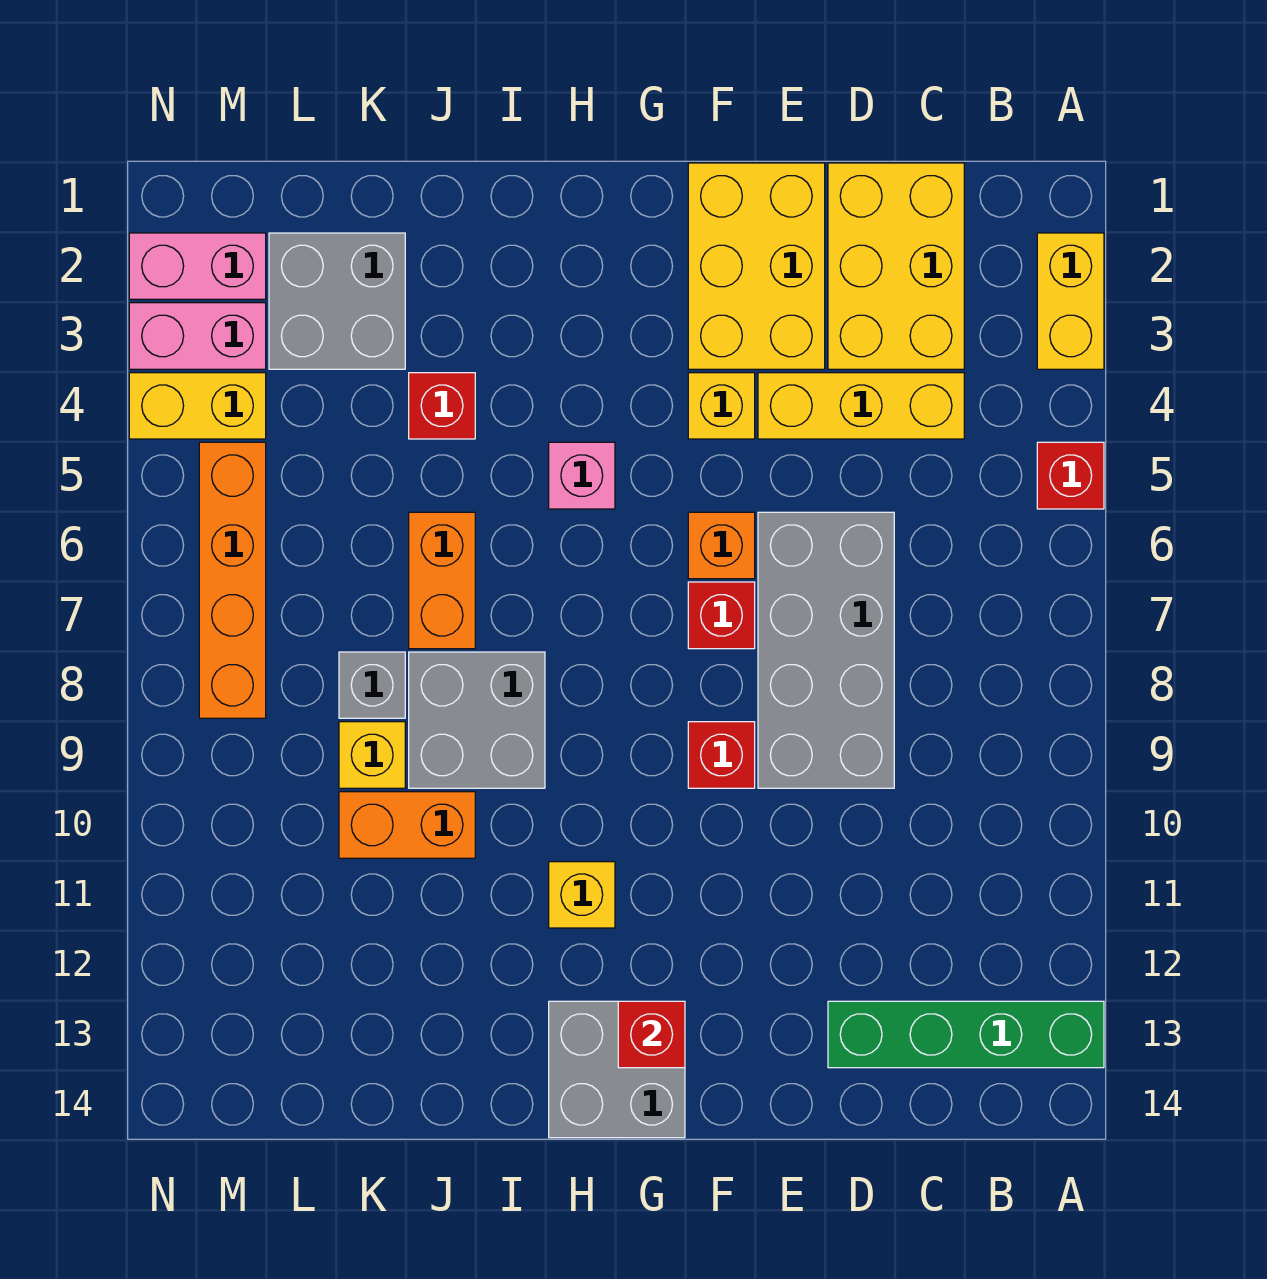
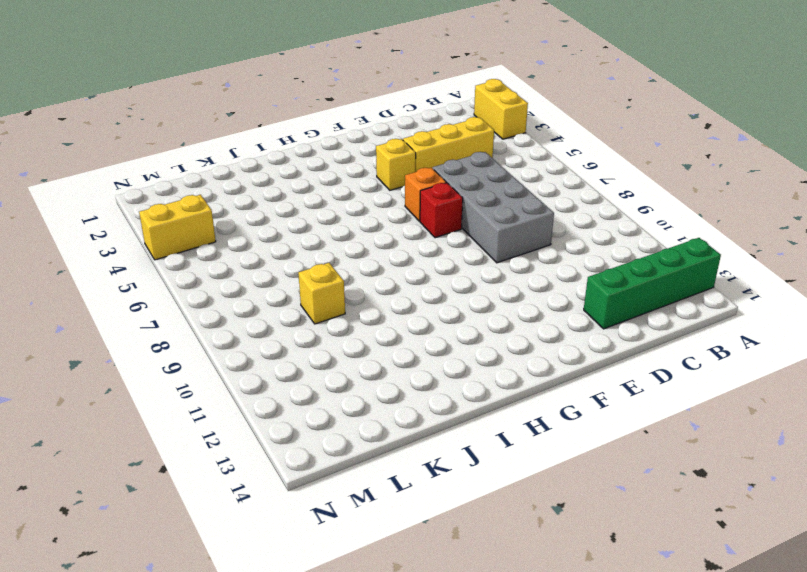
none -> red brick A5 level 1
none -> yellow brick C1:D3 level 1
none -> yellow brick E1:F3 level 1

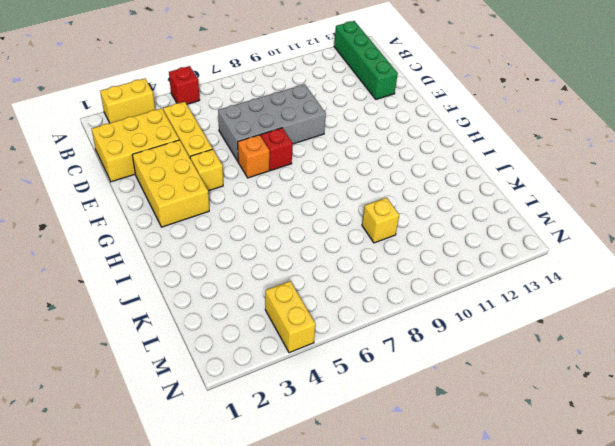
yellow brick E2:G3 level 1 -> yellow brick E1:F3 level 1
none -> red brick F9 level 1
none -> grey brick G13:H14 level 1
none -> pink brick H5 level 1

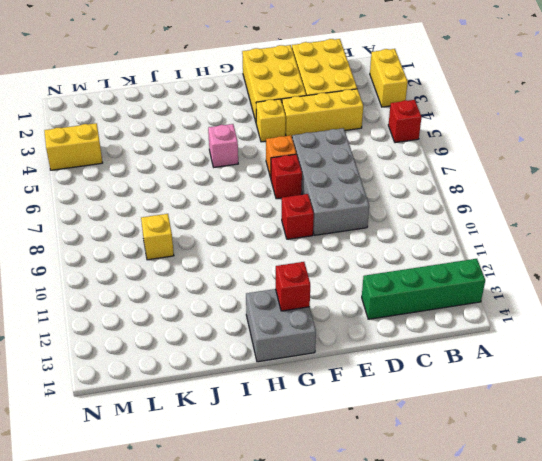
none -> yellow brick H11 level 1
none -> grey brick I8:J9 level 1
none -> red brick J4 level 1

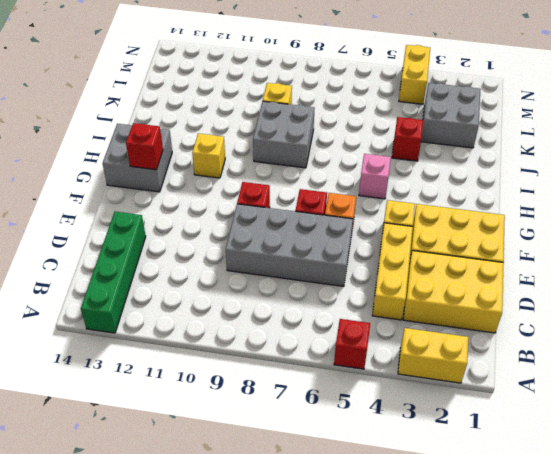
none -> orange brick J6:J7 level 1
none -> orange brick J10:K10 level 1
none -> grey brick K8 level 1

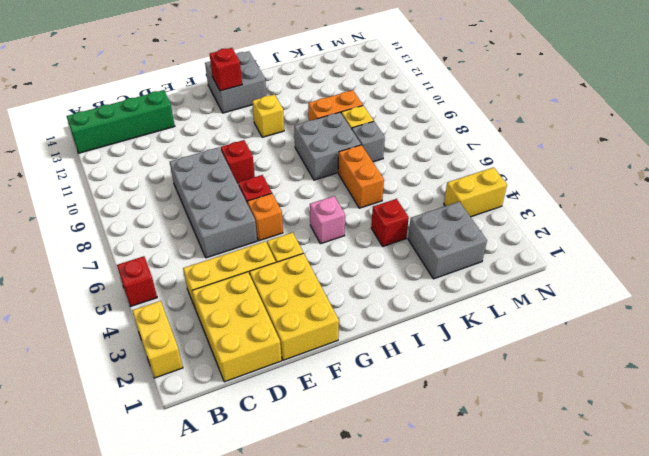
none -> pink brick M2:N2 level 1
none -> pink brick M3:N3 level 1
none -> orange brick M5:M8 level 1

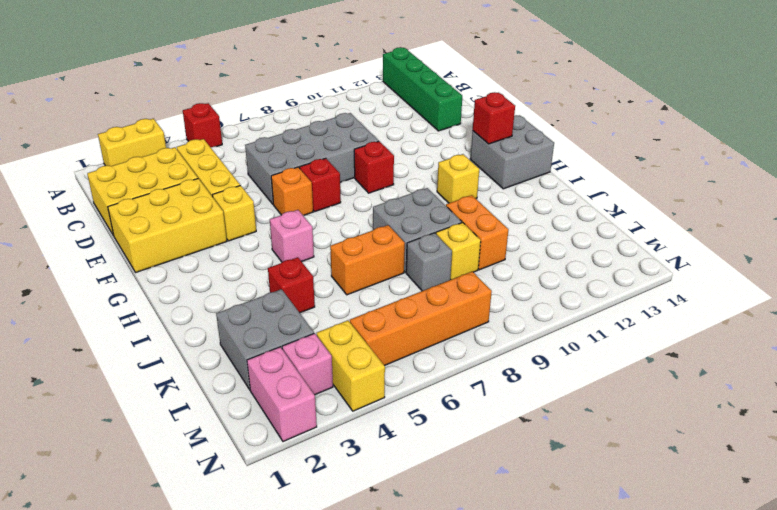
pink brick M3 level 1 -> pink brick M3:N3 level 1

